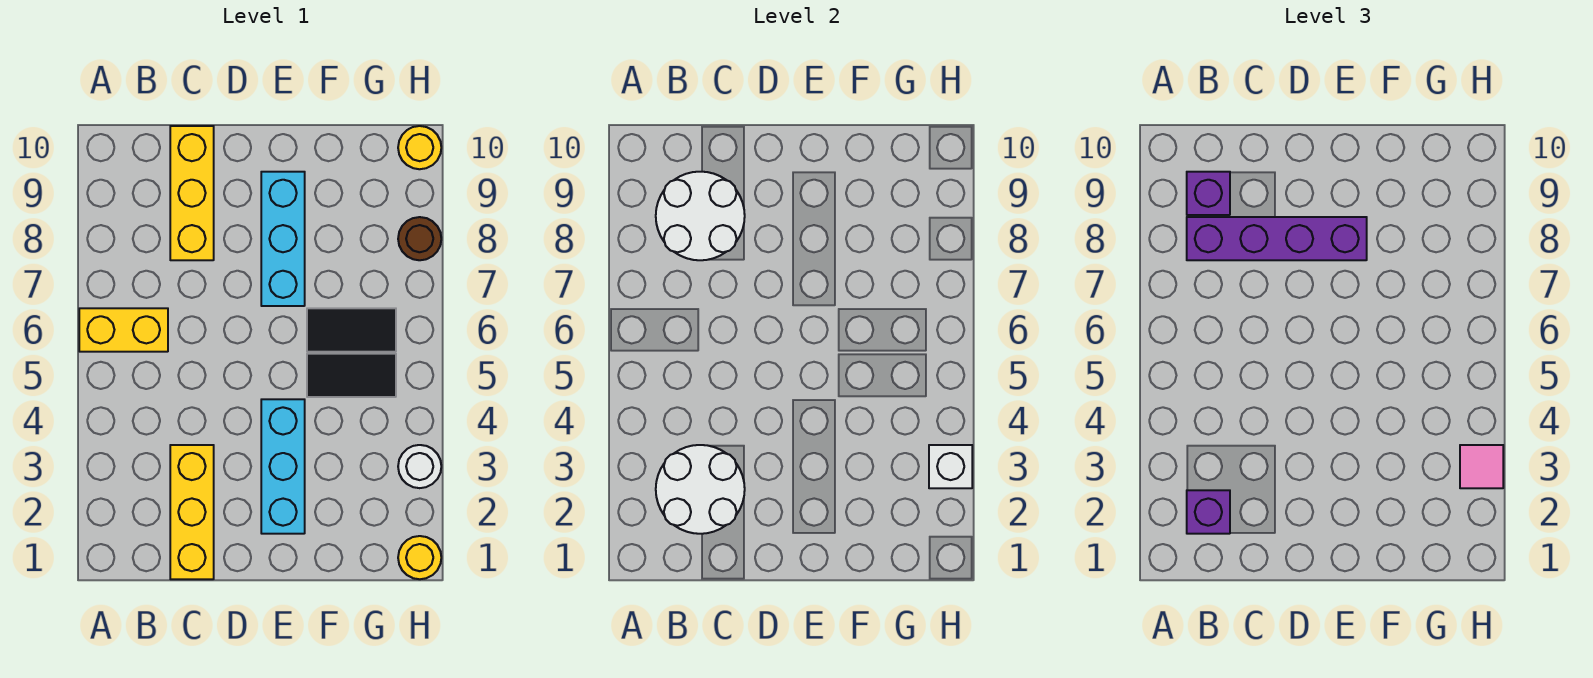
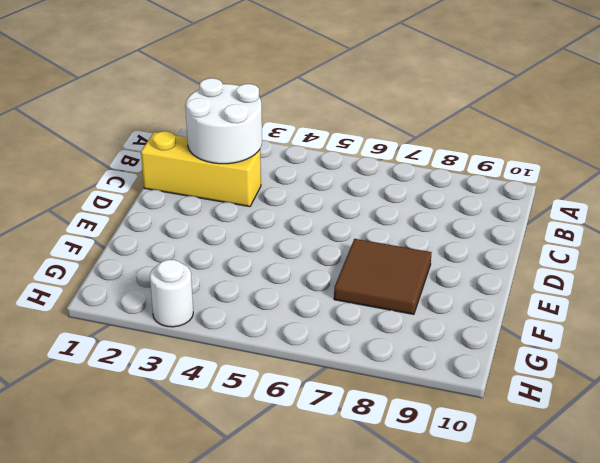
brown tile E7:F8 level 1 -> cyan brick E7:E9 level 1
none -> yellow brick A6:B6 level 1
none -> yellow brick C8:C10 level 1
none -> cyan brick E2:E4 level 1

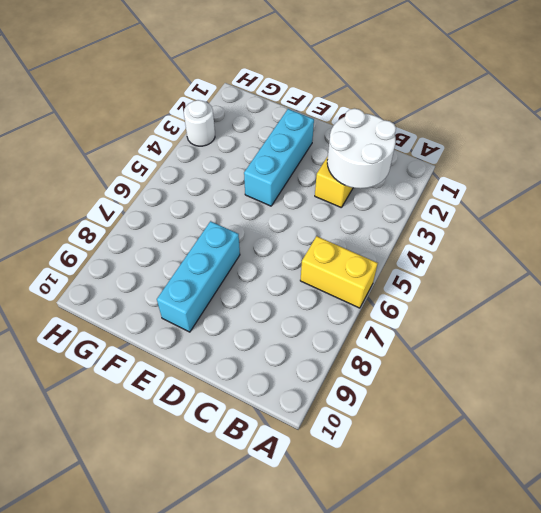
none -> yellow brick C8:C10 level 1
none -> black tile F5:G5 level 1
none -> black tile F6:G6 level 1

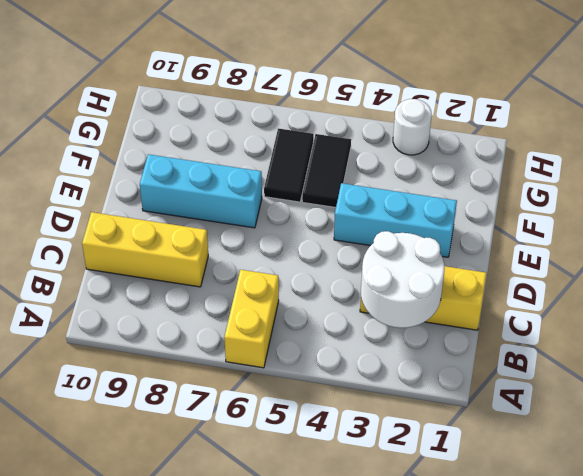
none -> yellow round brick H1 level 1
none -> brown round brick H8 level 1
none -> yellow round brick H10 level 1

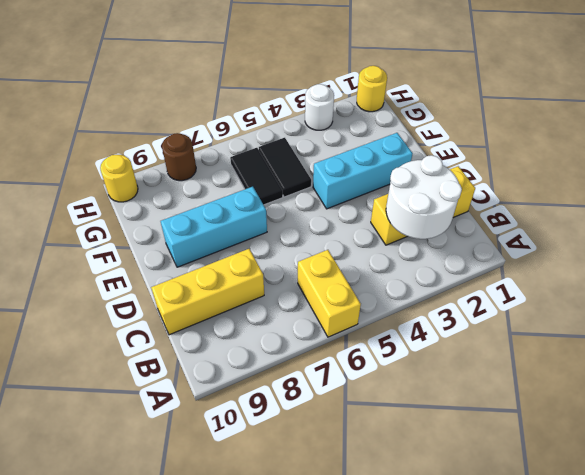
none -> white round brick B8:C9 level 2
none -> white brick H3 level 2
none -> purple brick B2 level 3

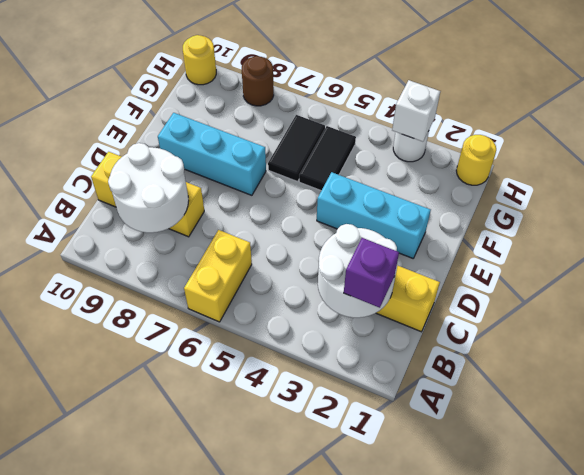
none -> purple brick B8:E8 level 3
none -> purple brick B9 level 3
none -> pink tile H3 level 3

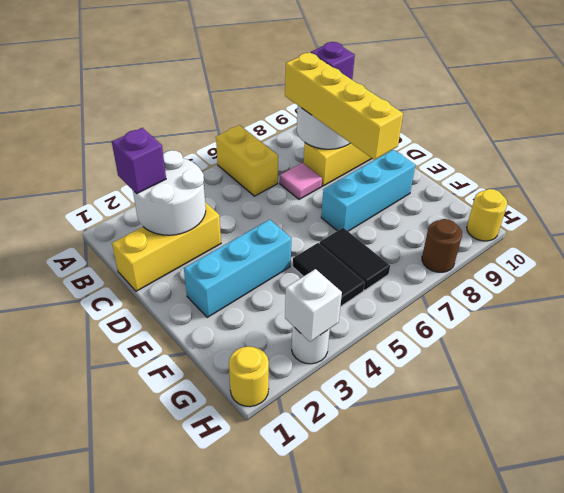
yellow brick B8:E8 level 3 -> purple brick B8:E8 level 3
pink tile C7 level 1 -> pink tile H3 level 3

